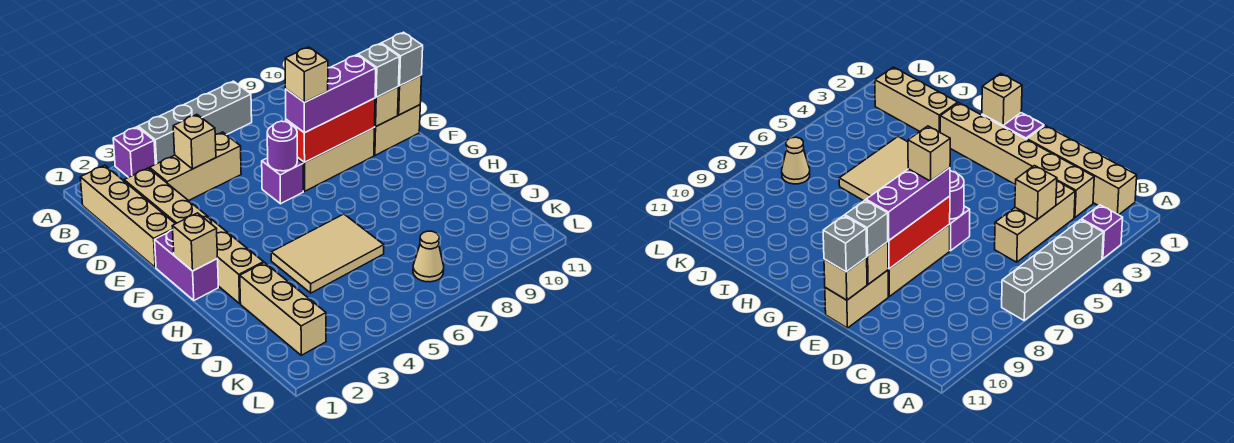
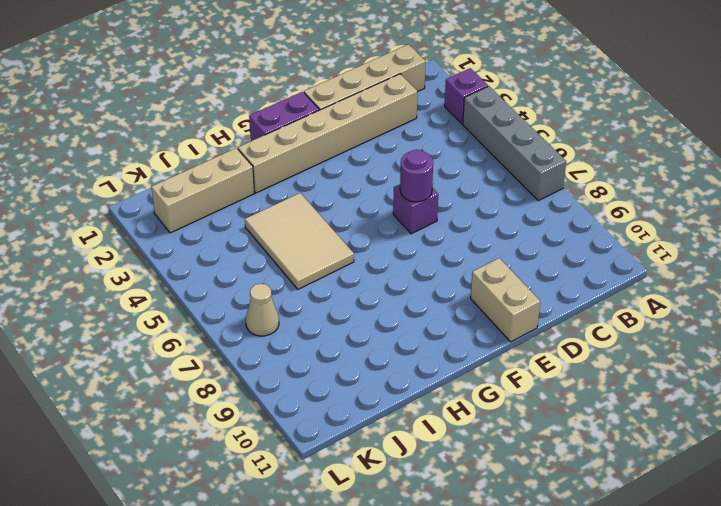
none -> tan brick C3:C5 level 1
none -> tan brick E7:E9 level 1
none -> tan brick C4 level 2

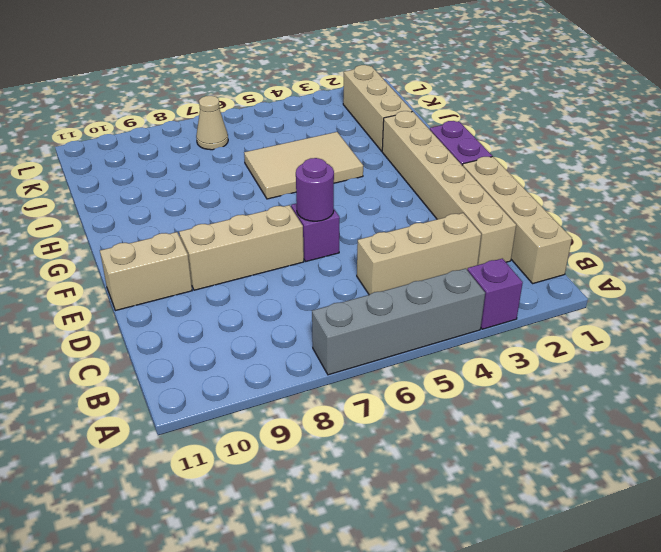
none -> tan brick C4 level 2
none -> red brick E7:E9 level 2
none -> tan brick E10 level 2

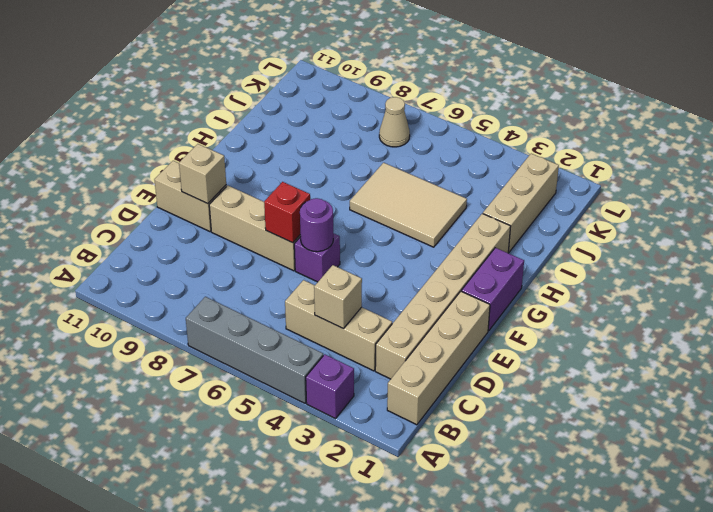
red brick E7 level 2 -> red brick E7:E9 level 2
none -> tan brick E11 level 2
none -> tan brick G1 level 2
none -> purple brick E7:E9 level 3

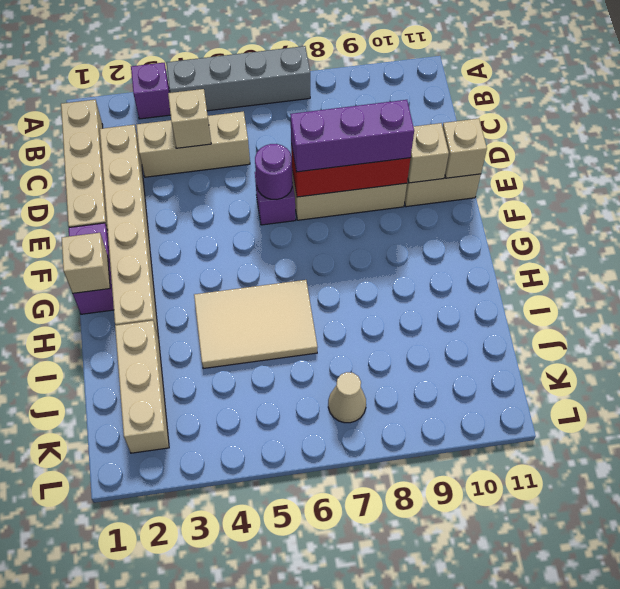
none -> grey brick E10 level 3
none -> grey brick E11 level 3
none -> tan brick E7 level 4

